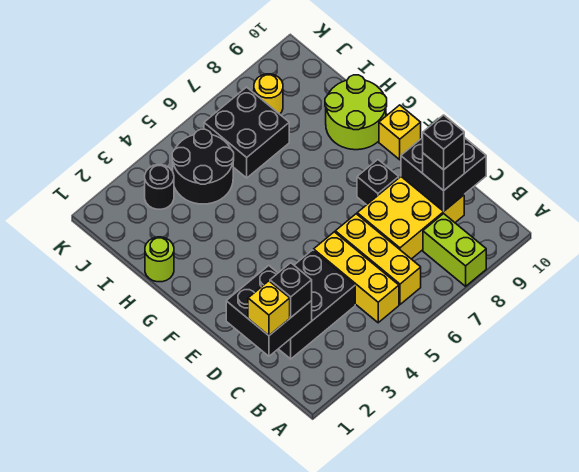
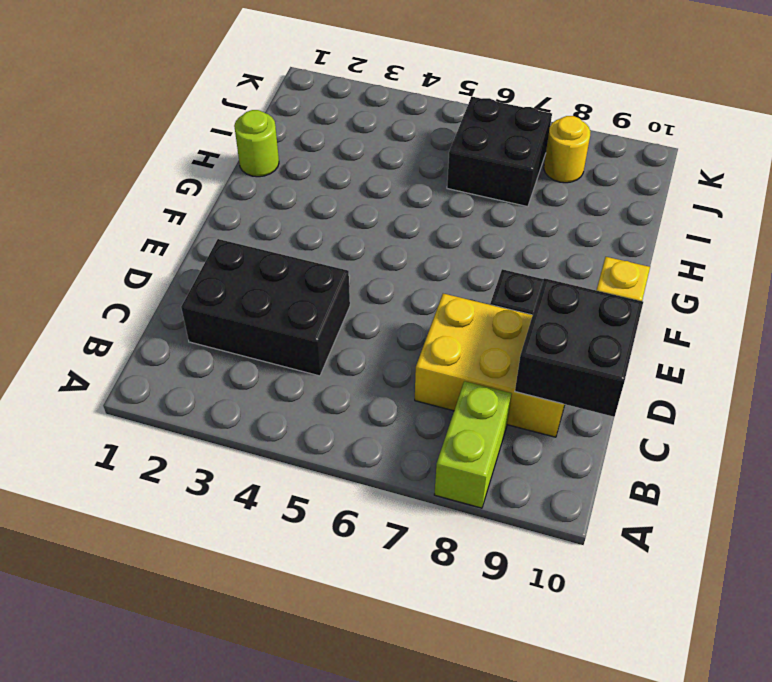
none -> yellow brick B5:D5 level 1
none -> yellow brick B6:D6 level 1
none -> lime round brick G9:H10 level 1

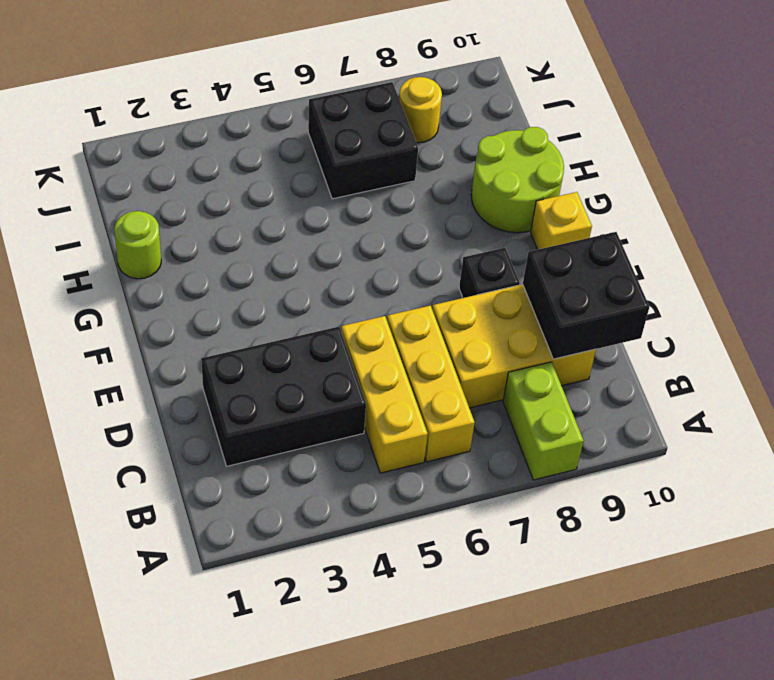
none -> black round brick I4:J5 level 1
none -> black round brick J3 level 1
none -> black brick C1:D2 level 2

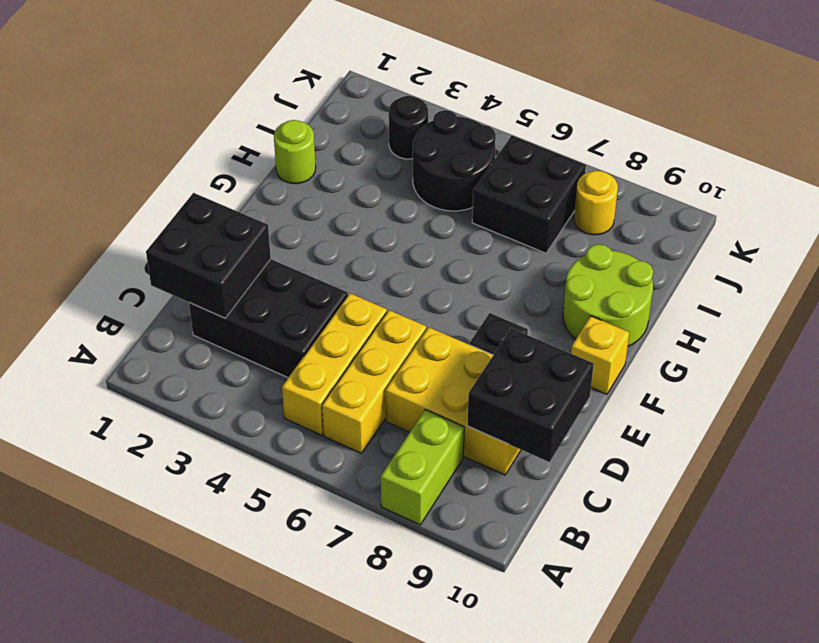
none -> yellow brick C1 level 3
none -> black brick C2 level 3
none -> black brick C9 level 3

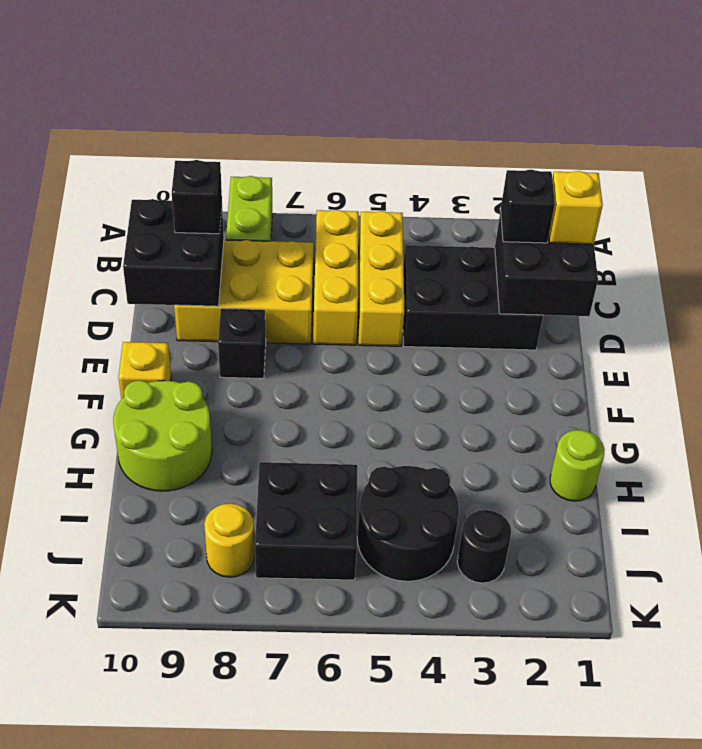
none -> black brick C9 level 4

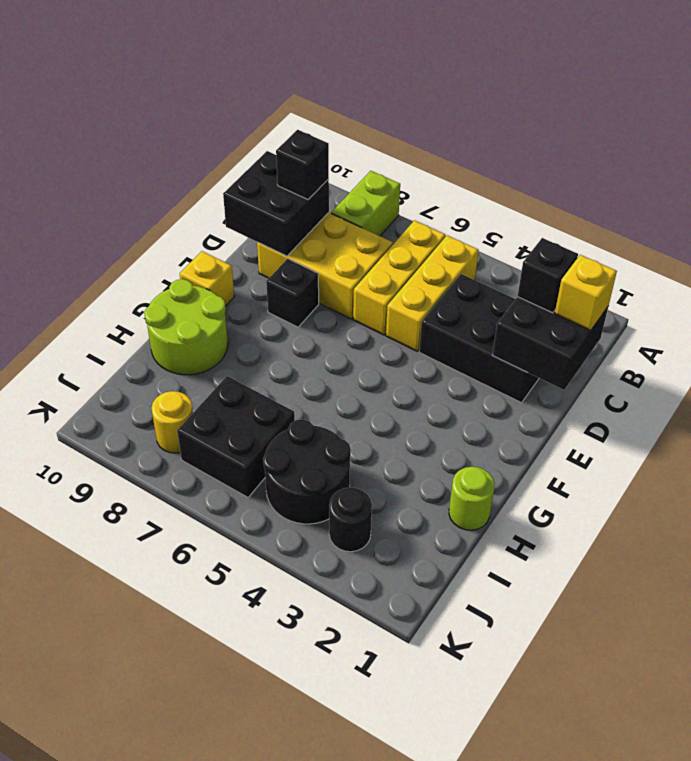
none -> black brick C9 level 4

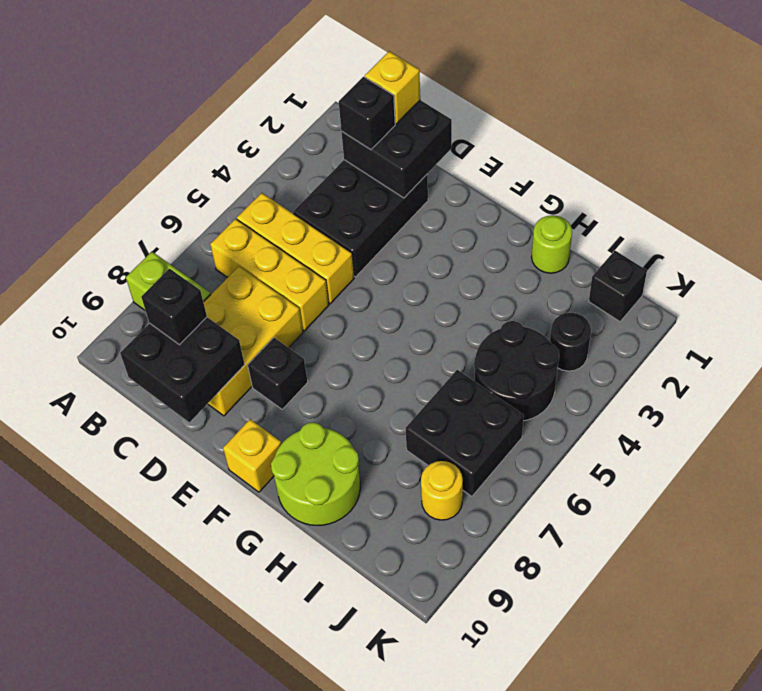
black brick J1 level 1 -> black brick C9 level 4

